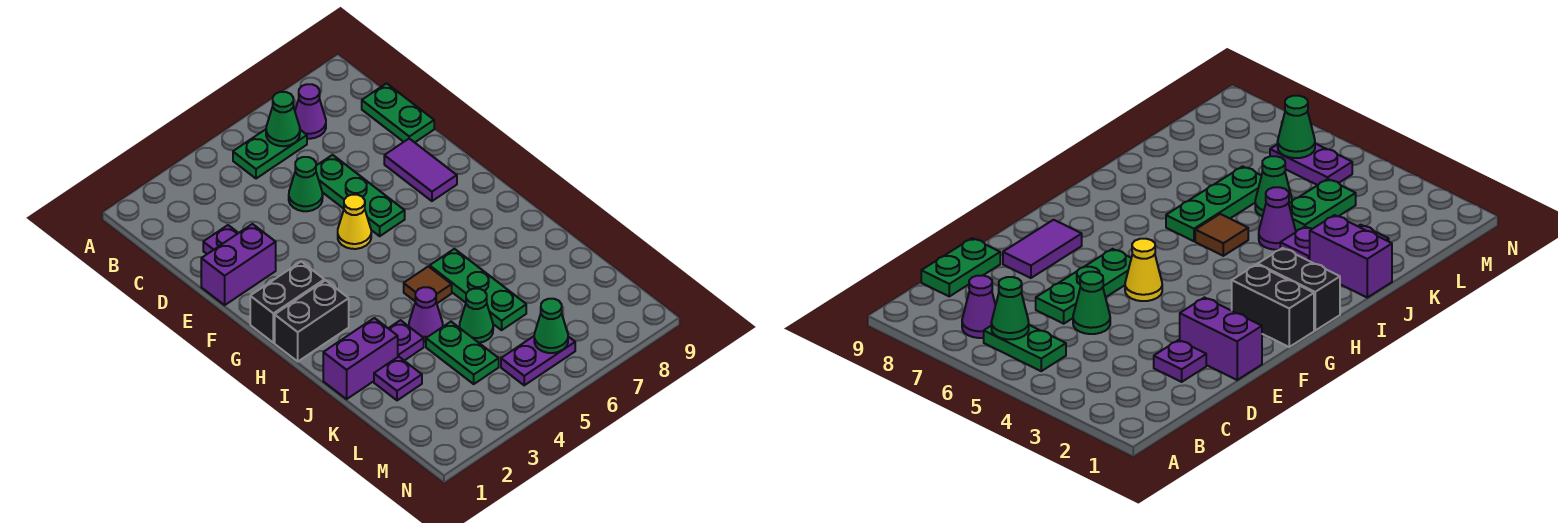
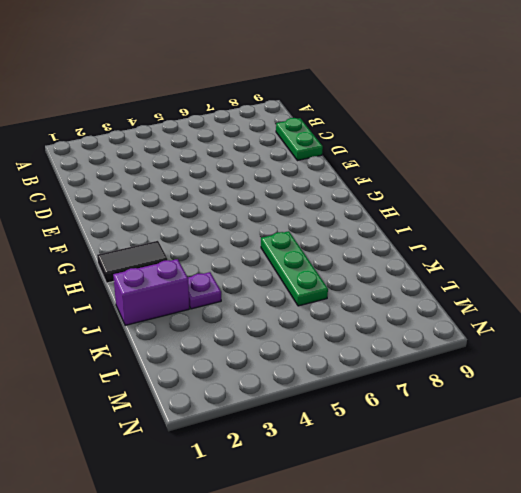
black tile H1:H2 level 1 -> black brick H1:H2 level 1
none -> green plate B5:B6 level 1
none -> purple cone B7 level 1
none -> purple plate D2 level 1

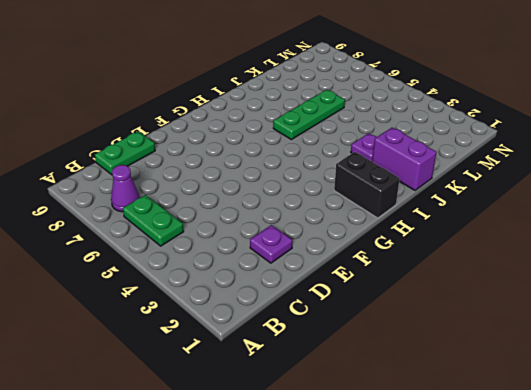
none -> green cone D5 level 1
none -> green plate D6:F6 level 1
none -> purple brick E1:E2 level 1

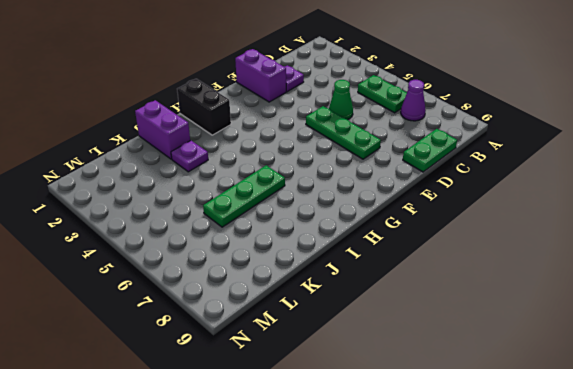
green plate E5:E7 level 1 -> green plate D6:F6 level 1
none -> purple tile E8:F8 level 1
none -> yellow cone F5 level 1
none -> black brick G1:G2 level 1

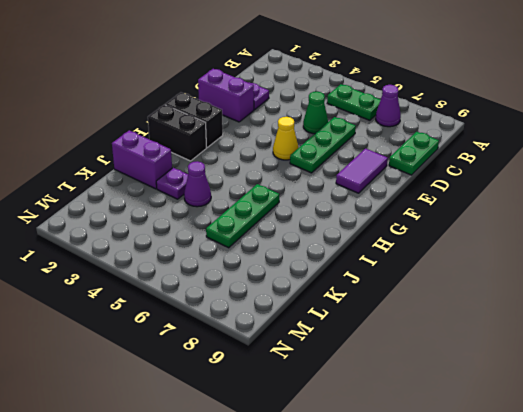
none -> brown tile I5 level 1
none -> purple plate K2 level 1
none -> green plate K4:L4 level 1

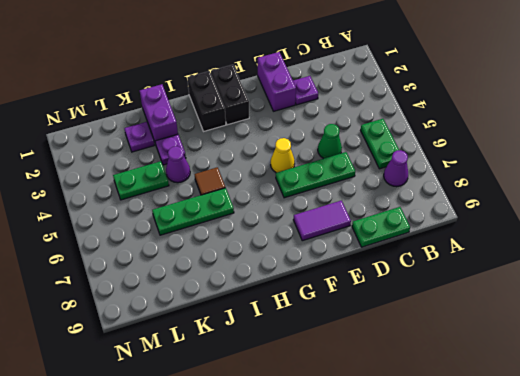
none -> green cone K5 level 1
none -> purple plate M5:M6 level 1
none -> green cone B6 level 2

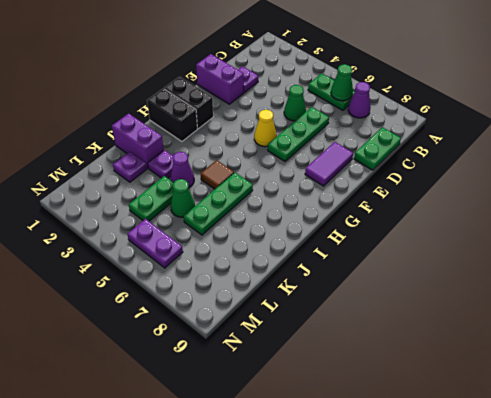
none -> green cone M6 level 2

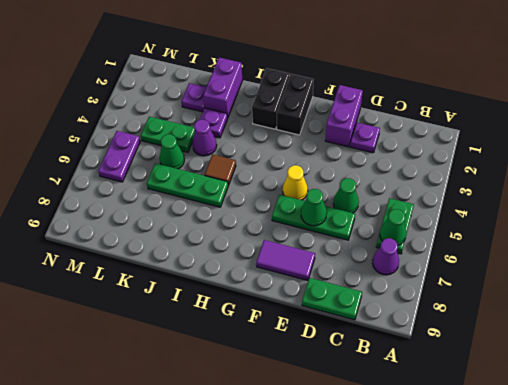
green cone E6 level 2 -> green cone M6 level 2

